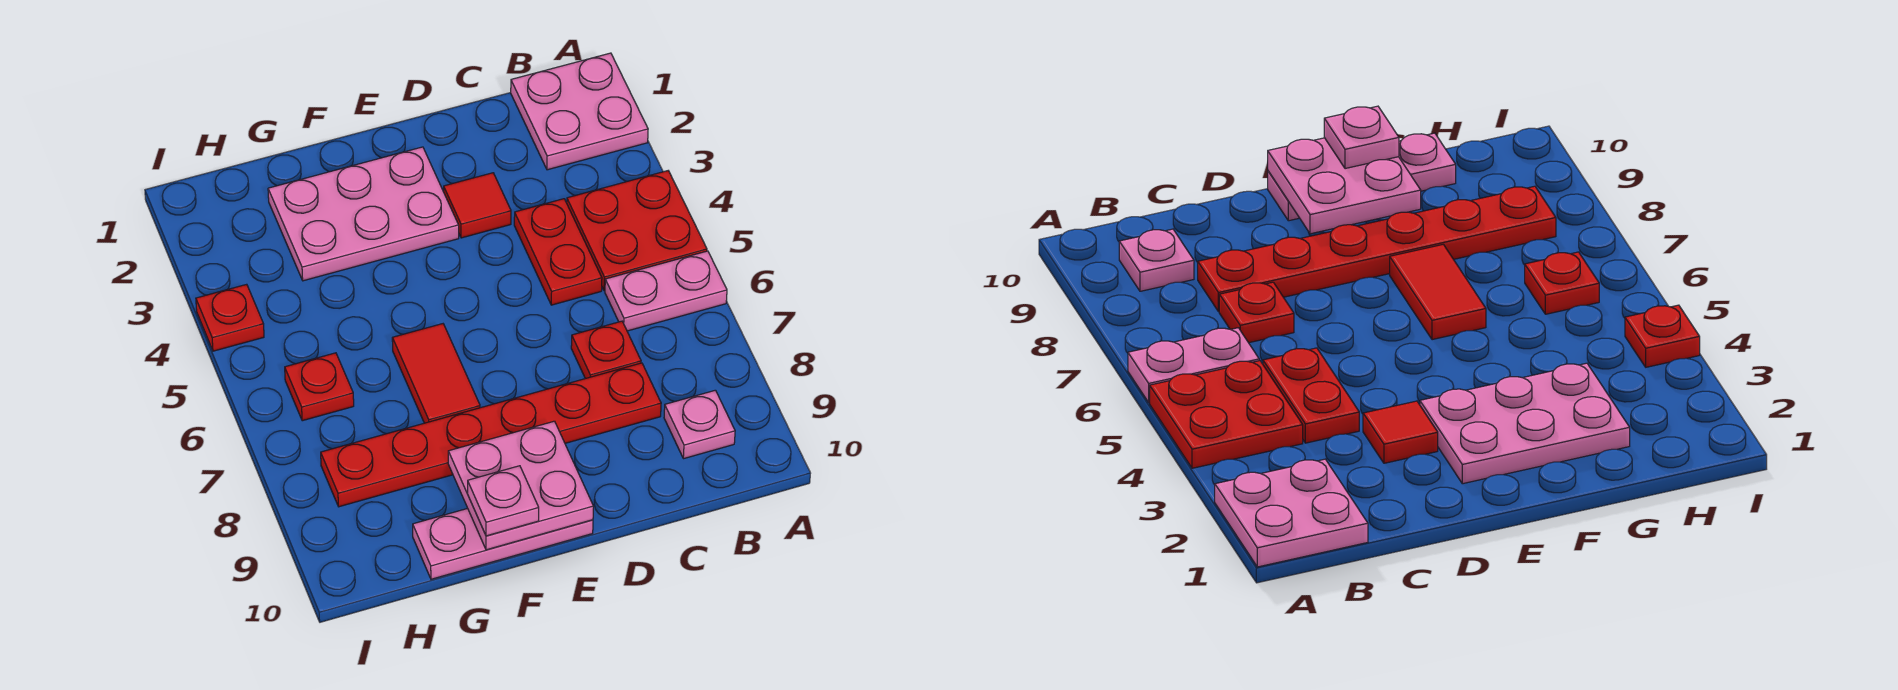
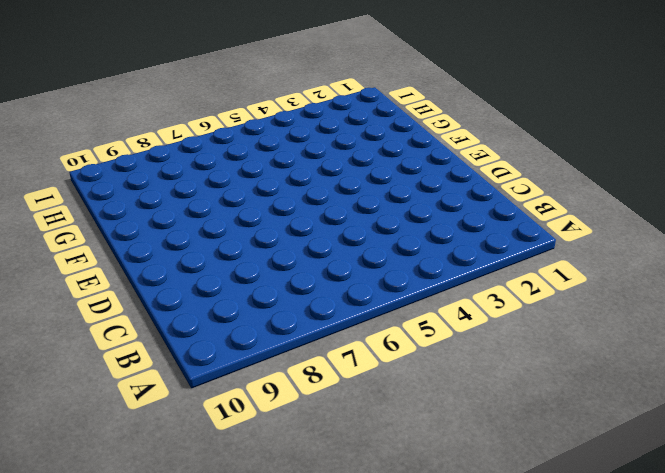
none -> pink plate A1:B2 level 1
none -> red plate A4:B5 level 1
none -> pink plate A6:B6 level 1

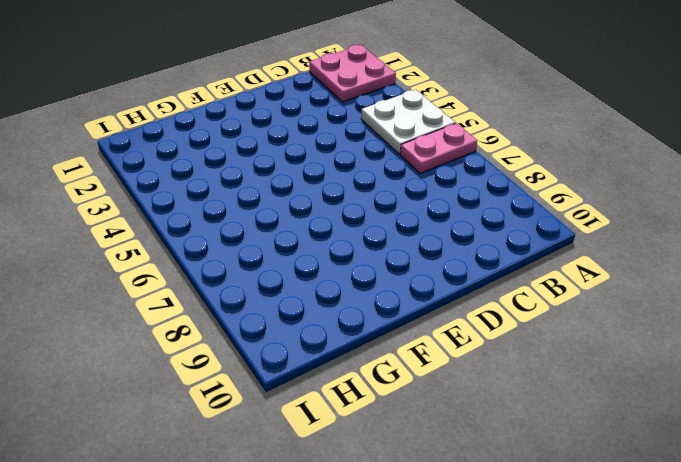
white plate A4:B5 level 1 -> red plate A4:B5 level 1
none -> pink plate B9 level 1
none -> red plate C4:C5 level 1
none -> red plate C7 level 1

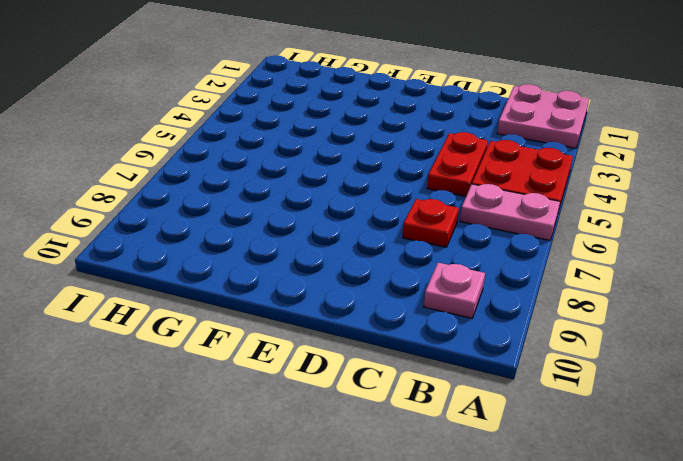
none -> red plate C8:H8 level 1
none -> red tile D3 level 1
none -> pink plate E2:G3 level 1

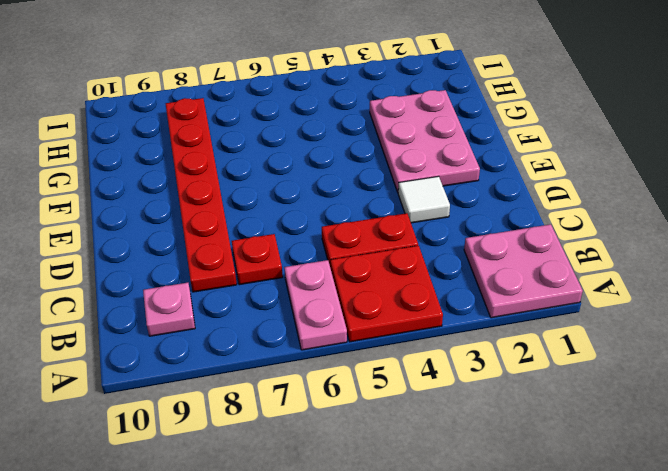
white tile D3 level 1 -> red tile D3 level 1
none -> pink plate E10:G10 level 1
none -> red tile F6:F7 level 1
none -> red plate H6 level 1

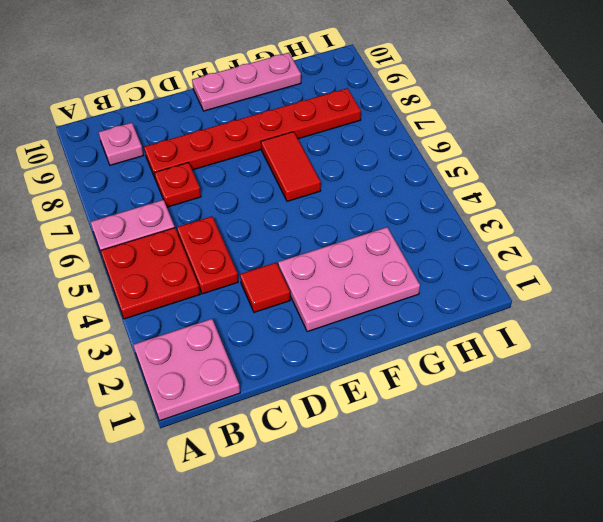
none -> red plate H6 level 1
none -> red plate I4 level 1
none -> pink plate E9:F10 level 2

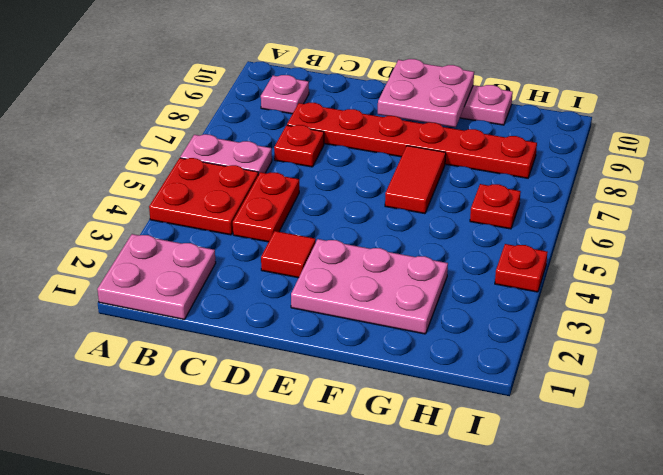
none -> pink plate F10 level 3

